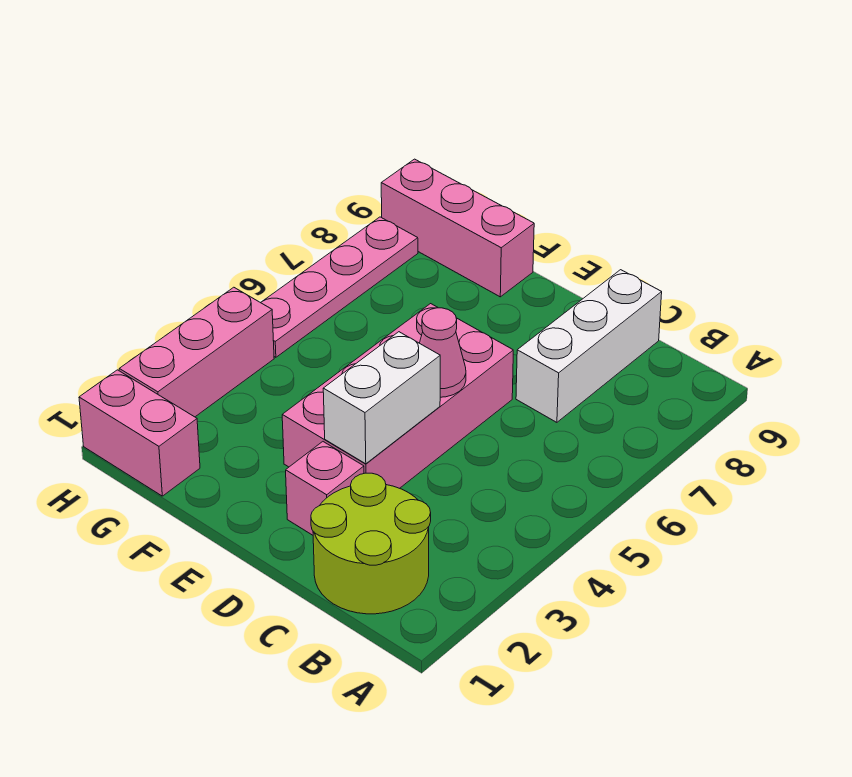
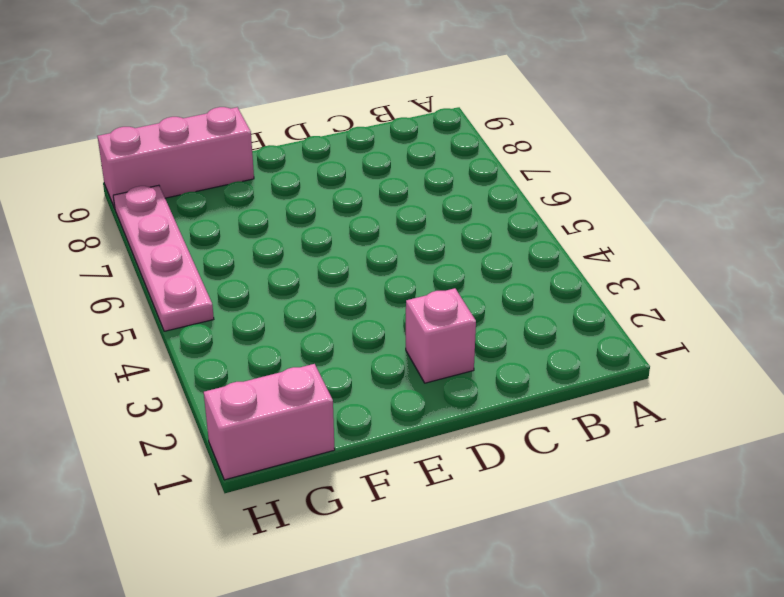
none -> lime round brick B1:C2 level 1
none -> white brick C7:C9 level 1

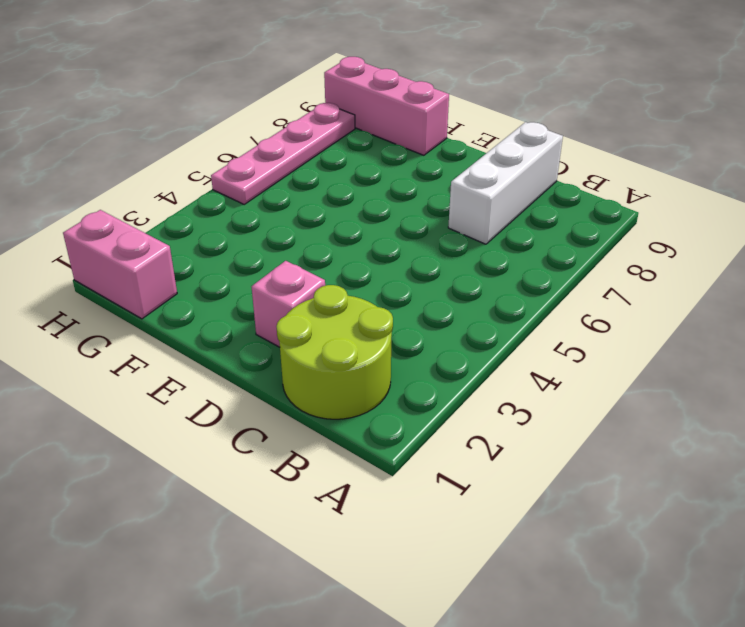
none -> pink brick D3:E6 level 1
none -> pink brick H2:H4 level 1

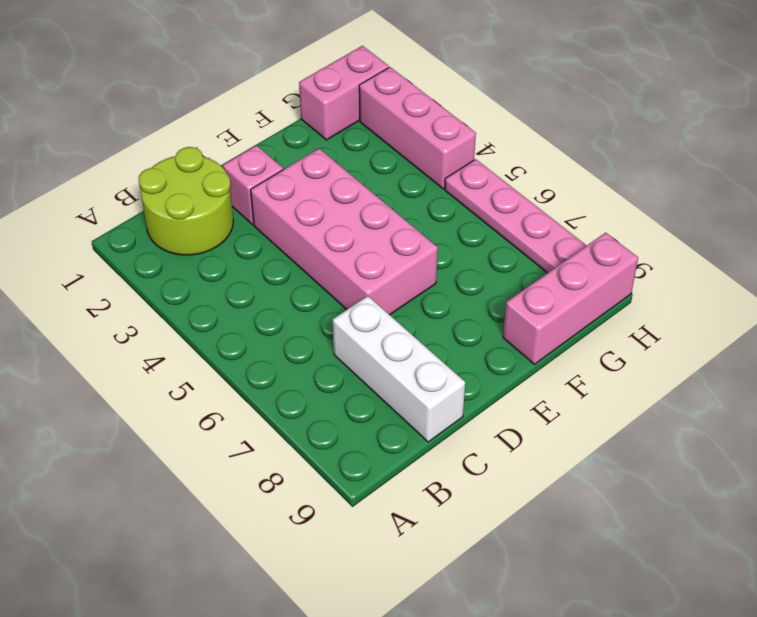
none -> white brick D3:D4 level 2
none -> pink cone D5 level 2

